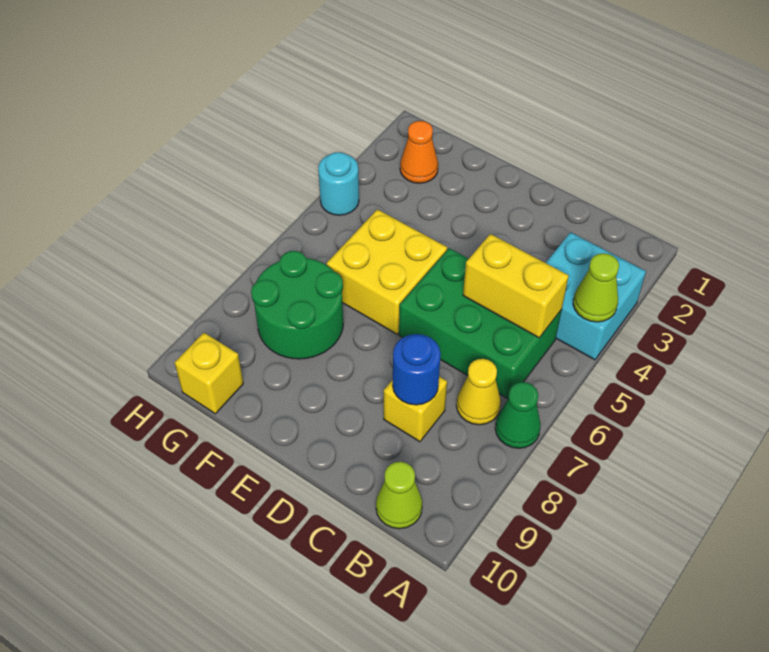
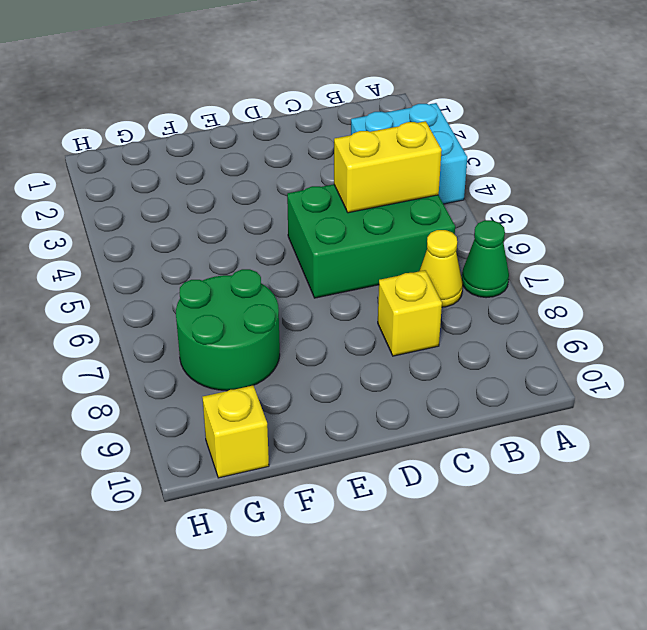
none -> lime cone B10 level 1
none -> yellow brick E5:F6 level 1
none -> orange cone G2 level 1

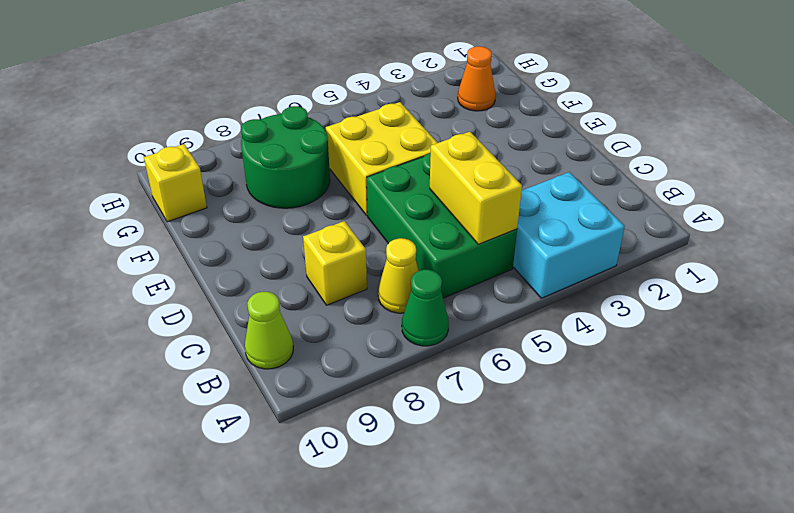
none -> cyan round brick H4 level 1
none -> lime cone A4 level 2
none -> blue round brick C8 level 2

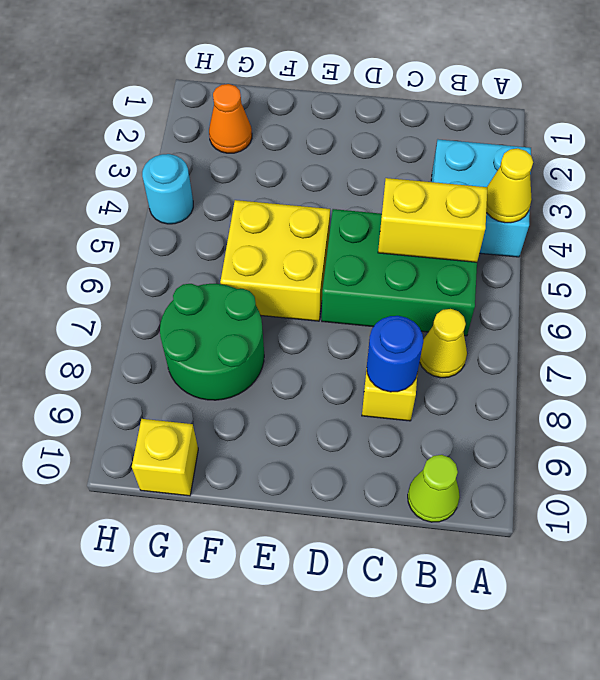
yellow cone A4 level 2 -> lime cone A4 level 2
none -> green cone A7 level 1

